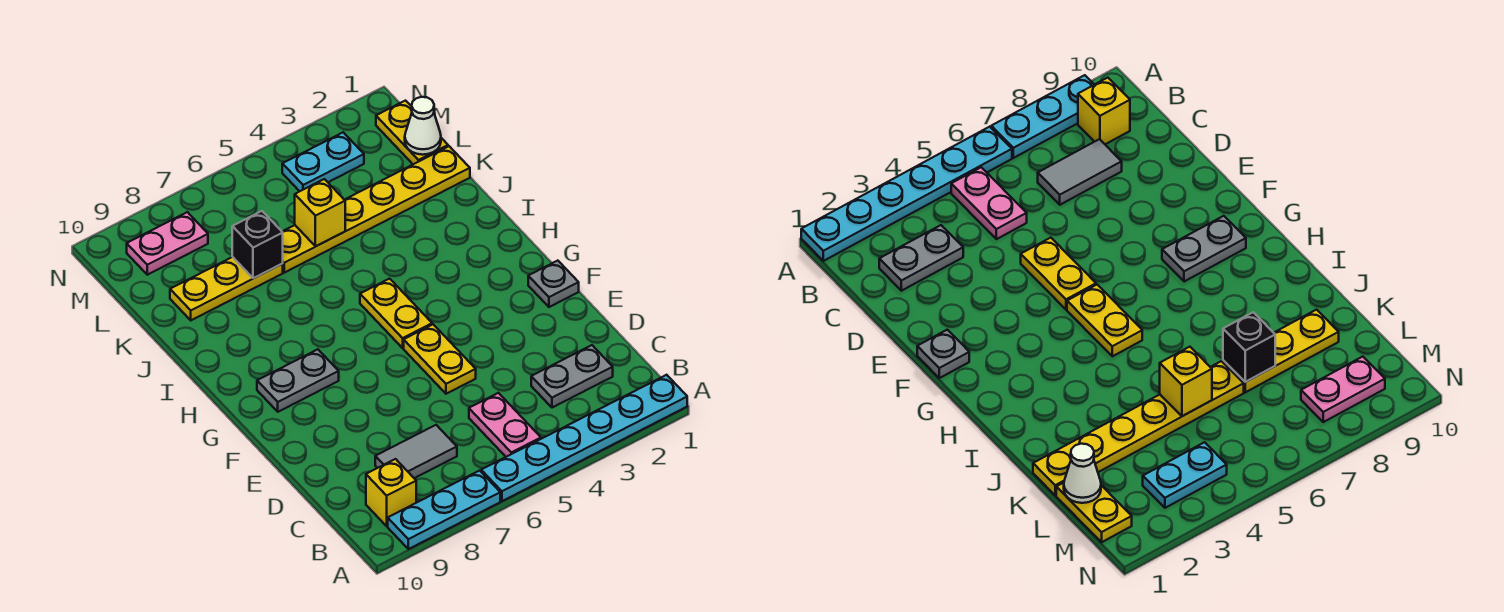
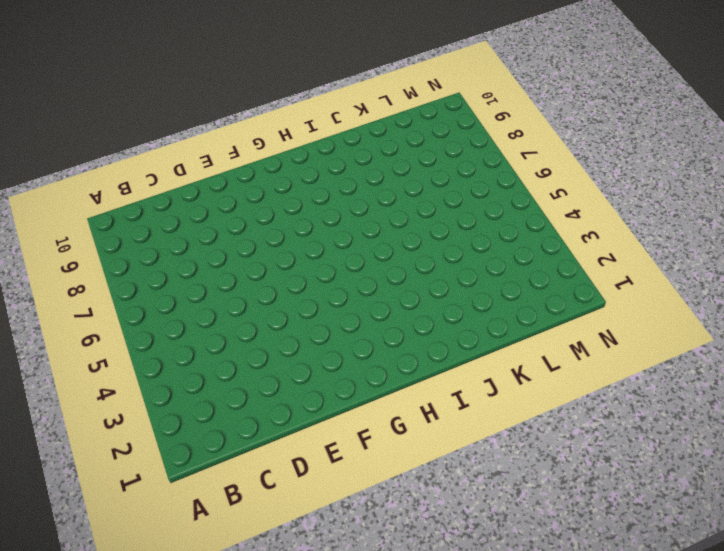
none -> cyan plate A1:A6 level 1
none -> cyan plate A7:A9 level 1
none -> pink plate B5:C5 level 1

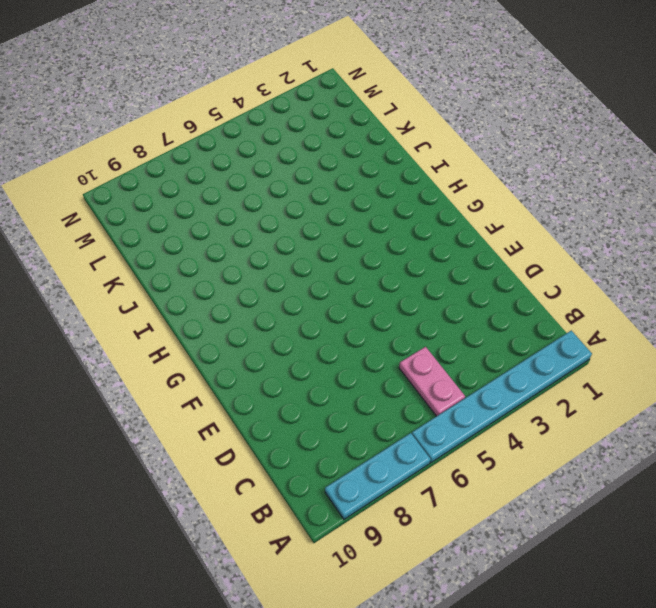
none -> yellow brick B9 level 1
none -> grey plate C2:C3 level 1
none -> grey tile C7:C8 level 1

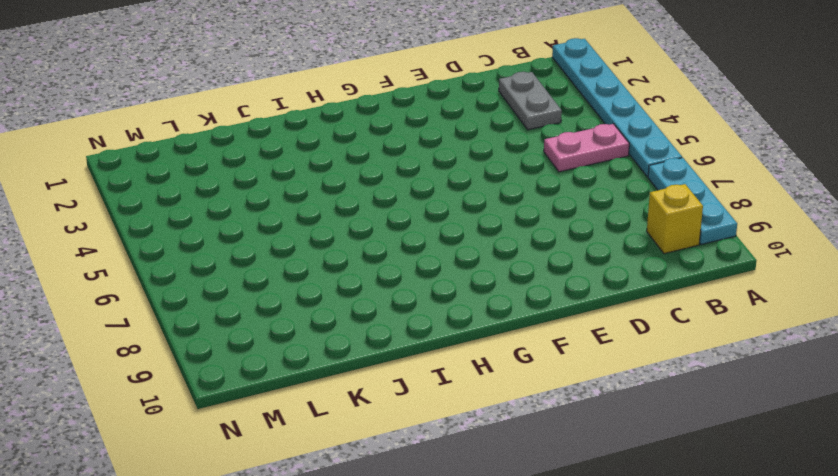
none -> grey tile C7:C8 level 1
none -> yellow plate E5:F5 level 1
none -> grey plate F1 level 1

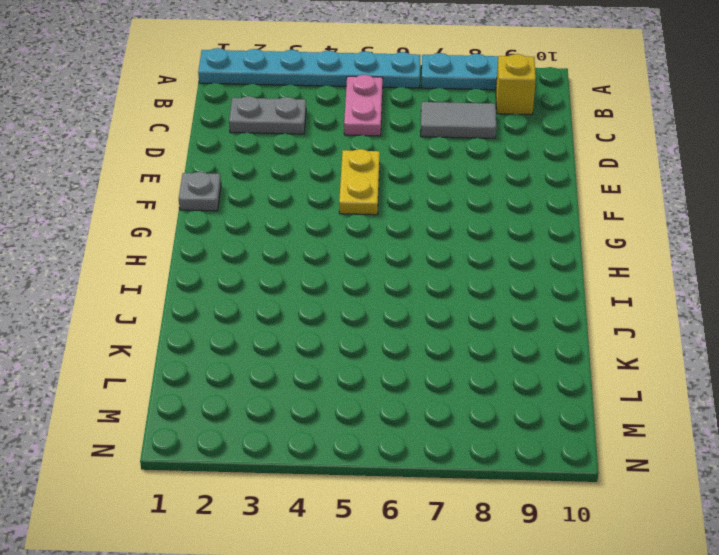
none -> yellow plate G5:H5 level 1
none -> grey plate G8:G9 level 1
none -> yellow plate K1:K6 level 1

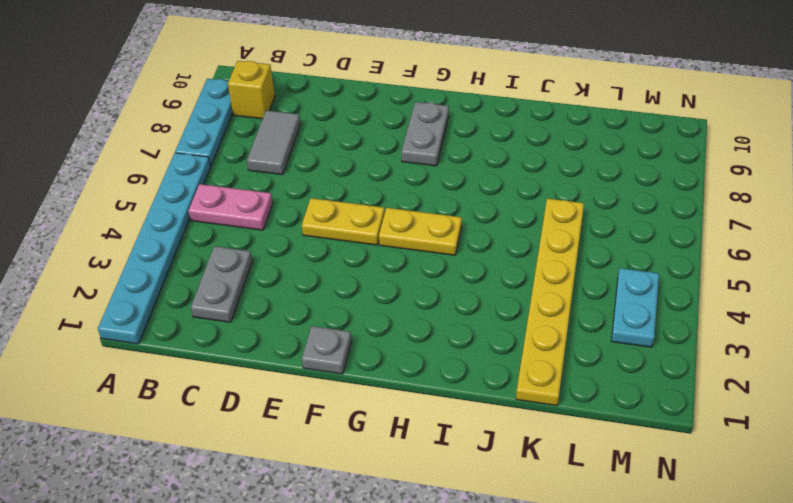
none -> yellow plate K7:K9 level 1
none -> yellow plate L1:M1 level 1
none -> pink plate M8:M9 level 1

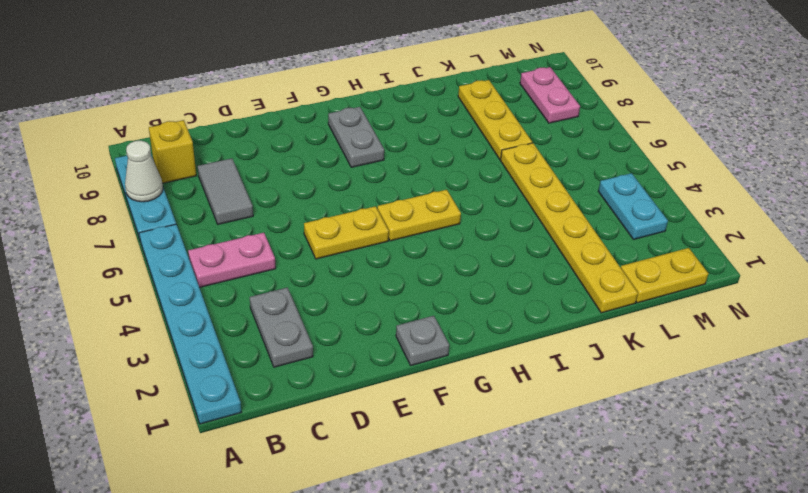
white cone A8 level 2 -> white cone L1 level 2
none -> yellow brick K5 level 2
none -> black brick K7 level 2

